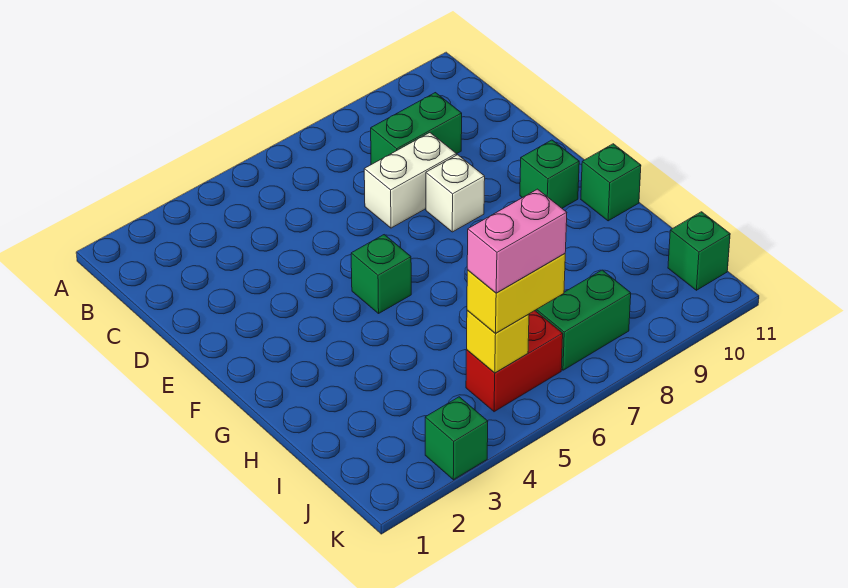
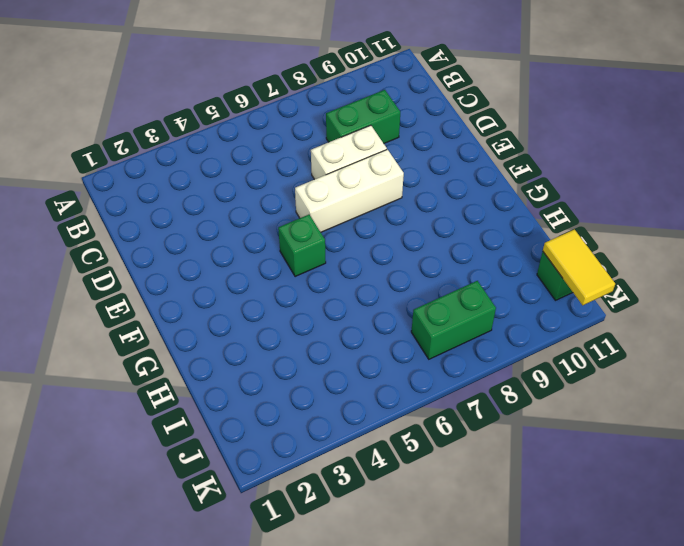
white brick E6:E8 level 1 -> white brick E8 level 1
yellow tile J11:K11 level 2 -> none
none -> green brick F10 level 1
none -> green brick G11 level 1
none -> red brick J5:J6 level 1

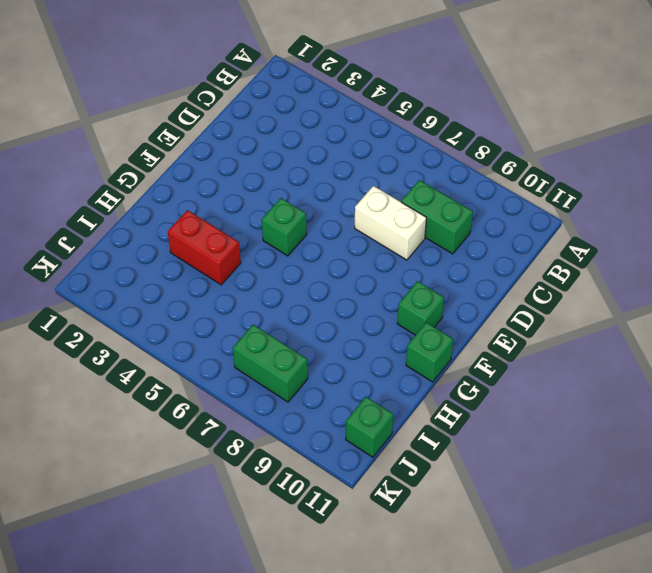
red brick H3:H4 level 1 -> red brick J5:J6 level 1
none -> white brick E8 level 1
none -> green brick K3 level 1
none -> yellow brick J5 level 2

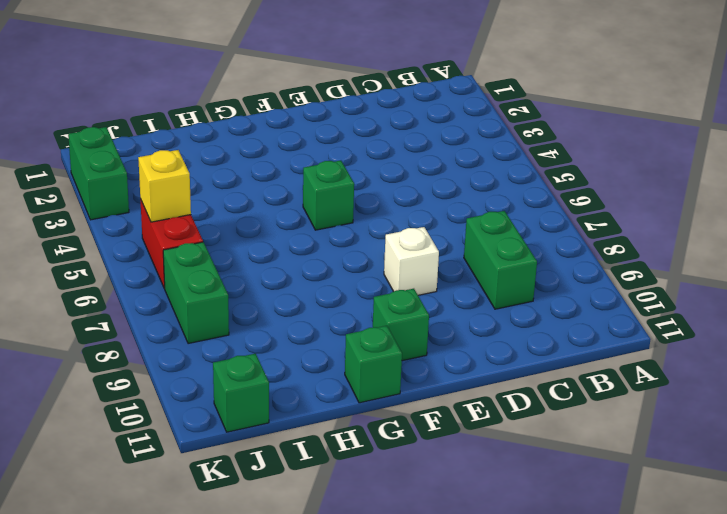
green brick K2:K3 level 1 -> green brick K3 level 1
none -> white brick D7:D8 level 1
none -> yellow brick J5:J6 level 3
none -> pink brick J5:J6 level 4

